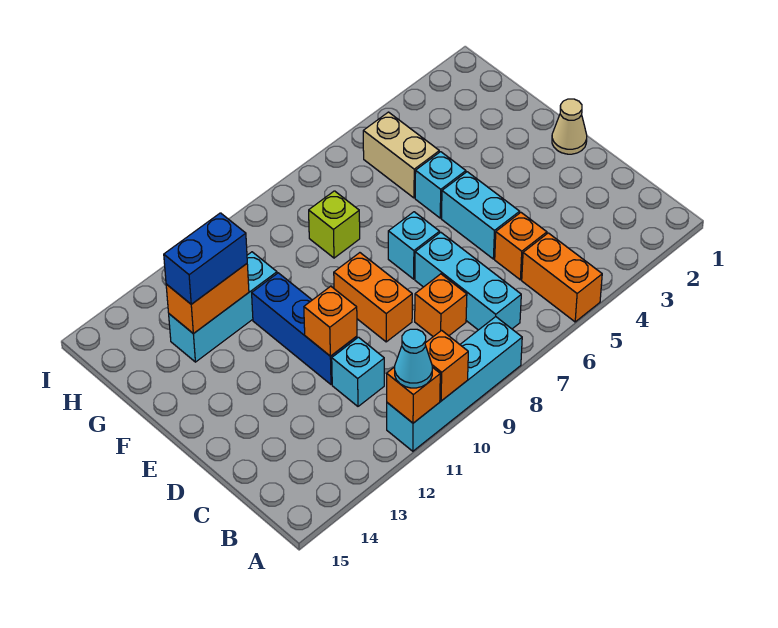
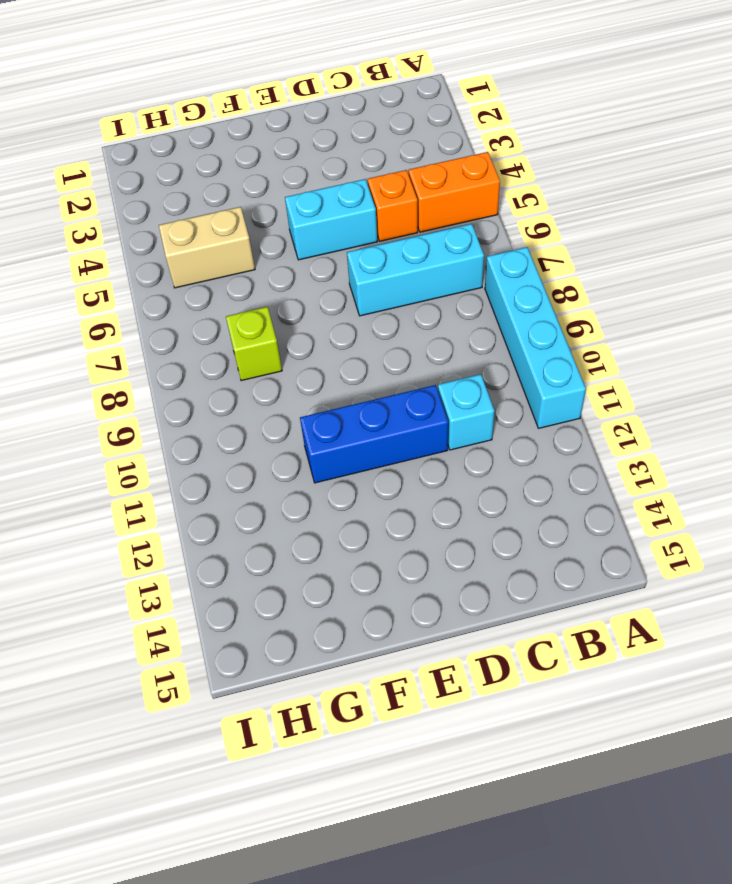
none -> orange brick C8 level 1
none -> orange brick D9:E9 level 1
none -> tan cone E1 level 1

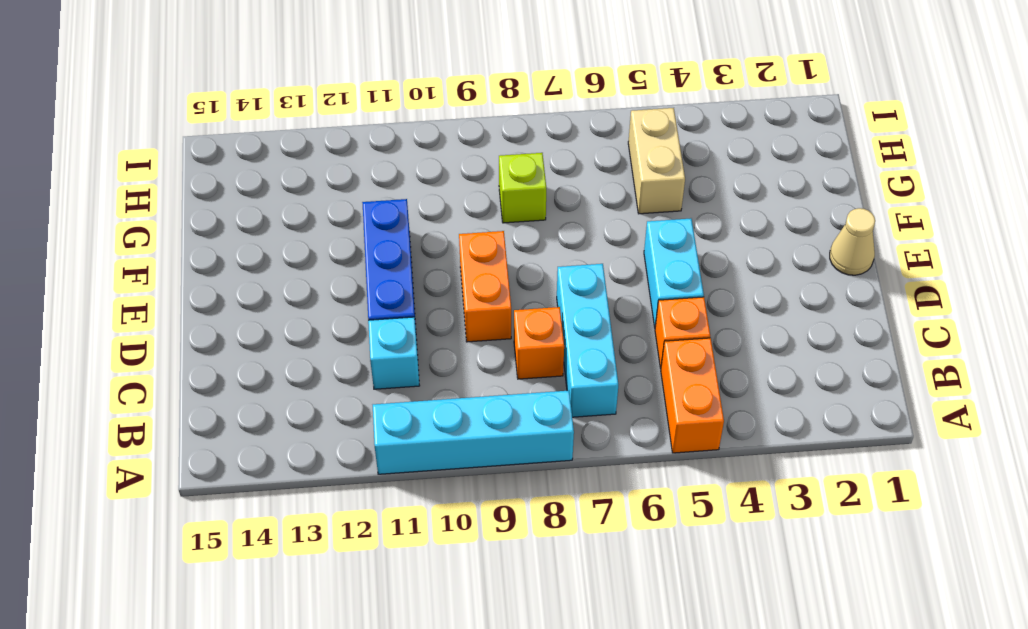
none -> cyan brick E7 level 1
none -> cyan brick F5 level 1
none -> cyan brick G11:G13 level 1

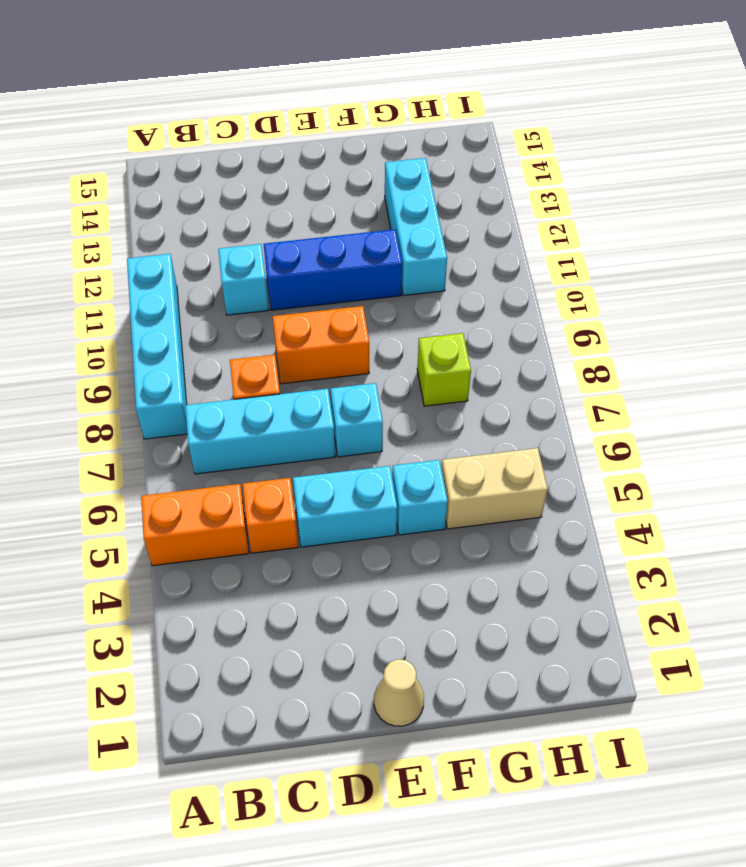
none -> orange brick A10 level 2
none -> orange brick A11 level 2
none -> orange brick D11 level 2

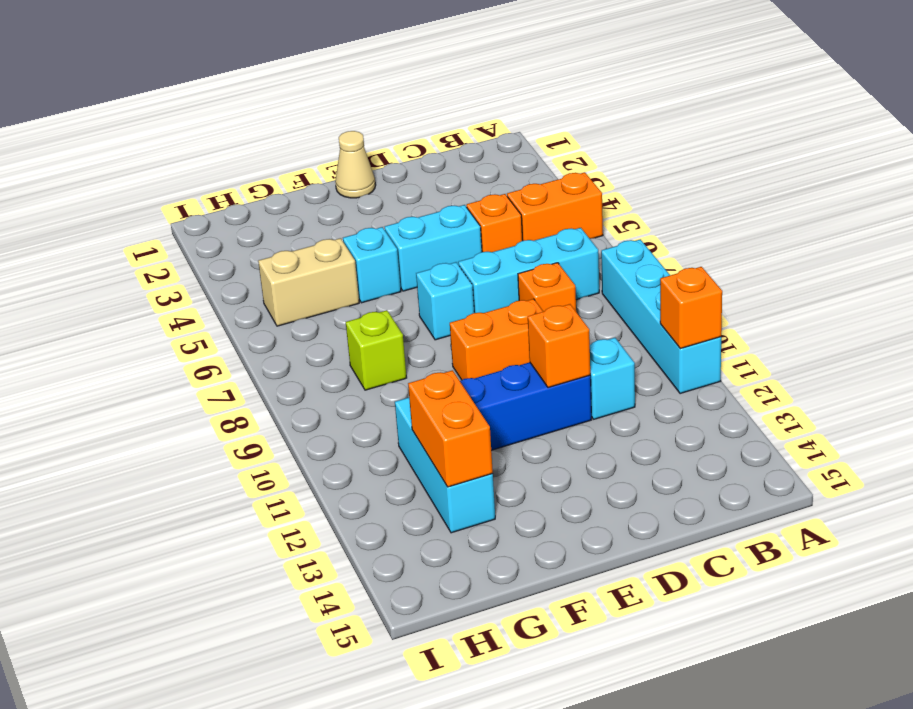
none -> orange brick A10 level 2
none -> cyan cone A11 level 3
none -> blue brick G12:G13 level 3

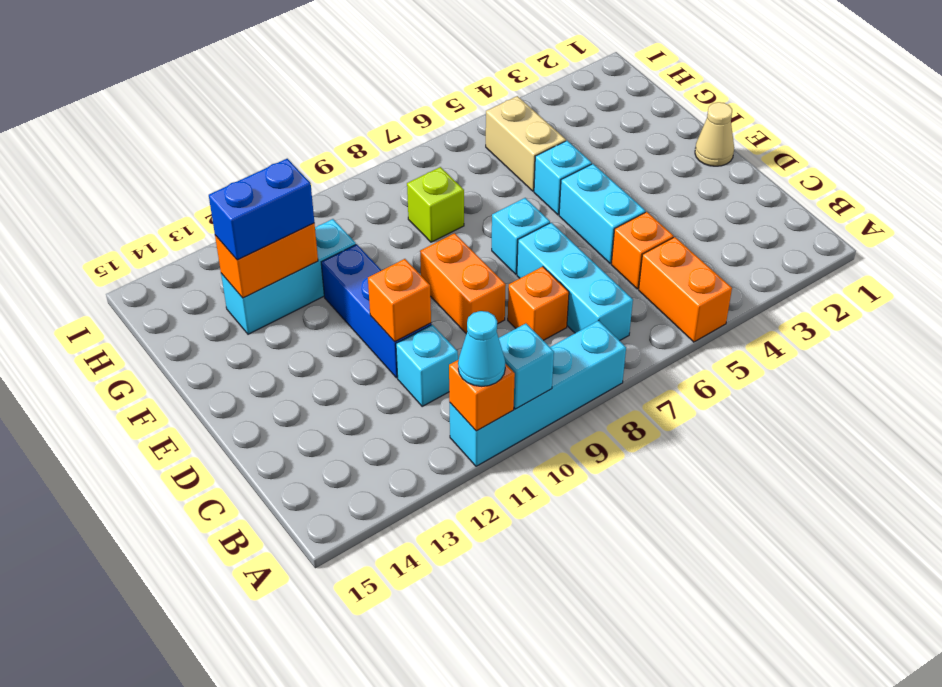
cyan brick A10 level 2 -> orange brick A10 level 2

